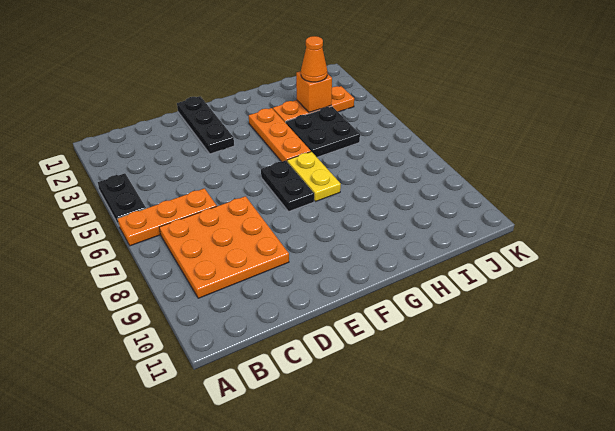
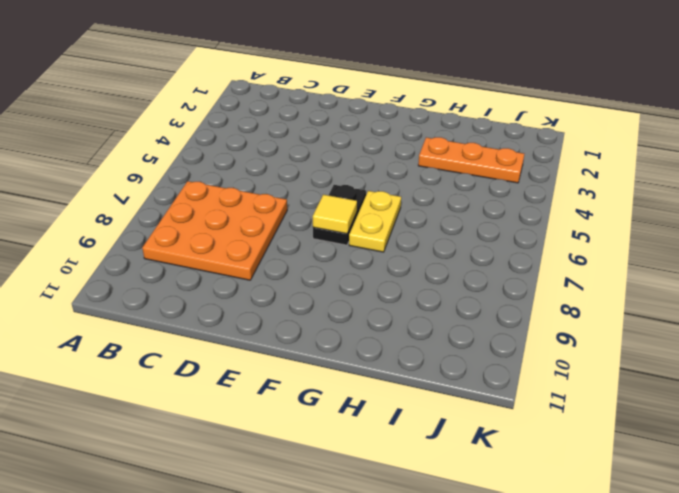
yellow tile F7 level 2 -> none
none -> black plate A4:A5 level 1
none -> orange plate A6:C6 level 1

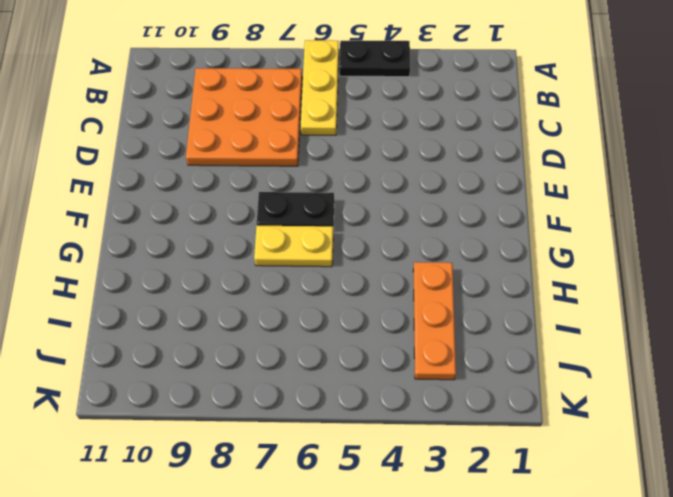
yellow plate A6:C6 level 1 -> orange plate A6:C6 level 1
none -> black plate E1:E3 level 1
none -> orange plate G3:G5 level 1

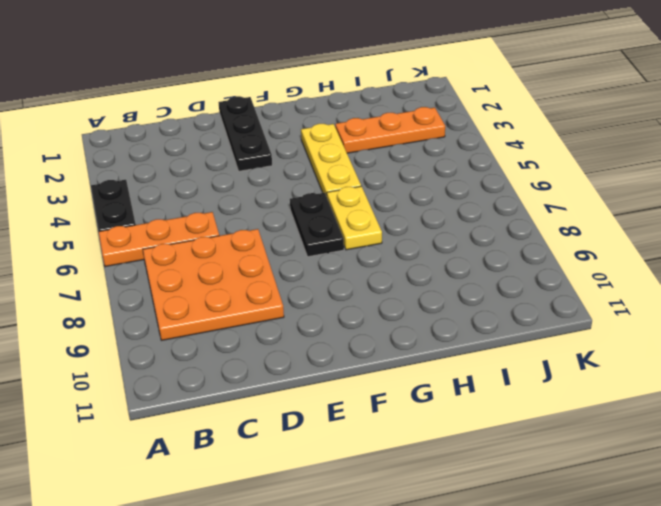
yellow plate G3:G5 level 1 -> orange plate G3:G5 level 1
none -> black plate H4:I5 level 1
none -> orange brick I3 level 2

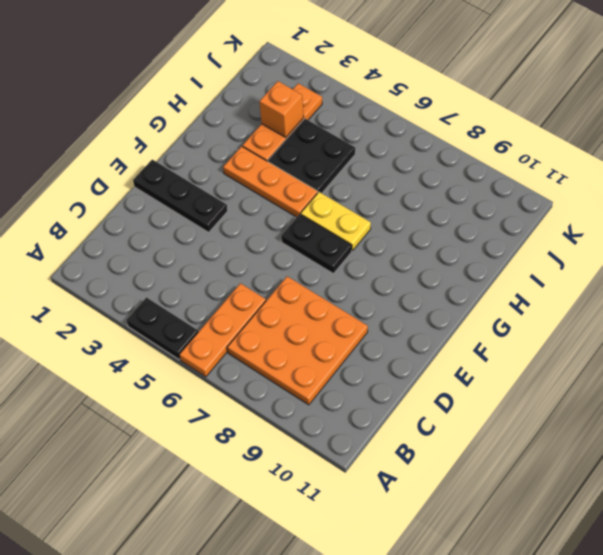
none -> orange cone I3 level 3

